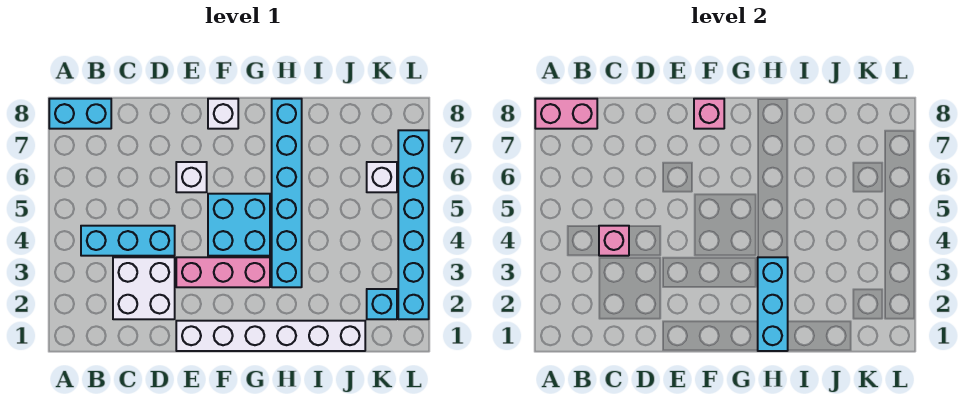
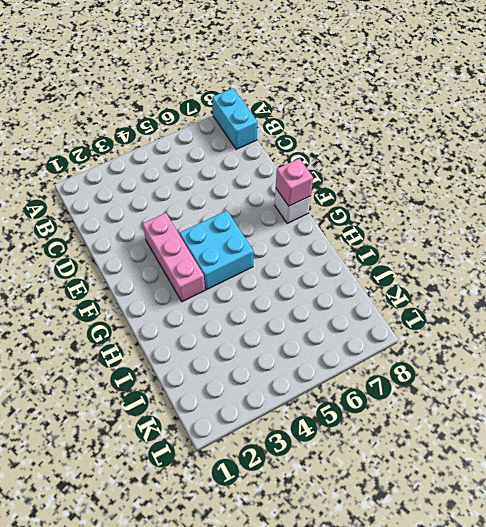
none -> cyan brick B4:D4 level 1
none -> white brick C2:D3 level 1
none -> white brick E1:J1 level 1

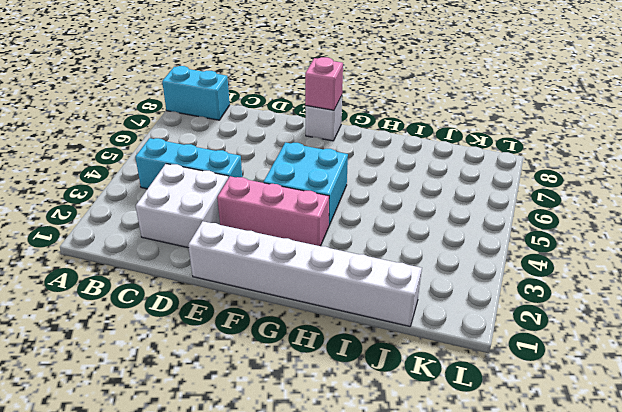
none -> white brick E6 level 1
none -> cyan brick H3:H8 level 1
none -> cyan brick K2 level 1

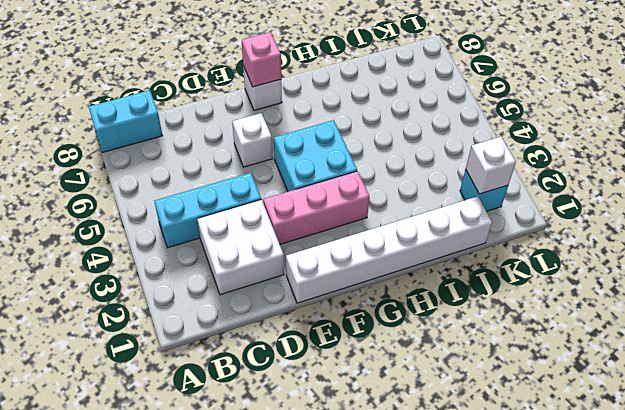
white brick K2 level 2 -> white brick K6 level 1
none -> cyan brick H3:H8 level 1
none -> cyan brick L2:L7 level 1
none -> pink brick A8:B8 level 2

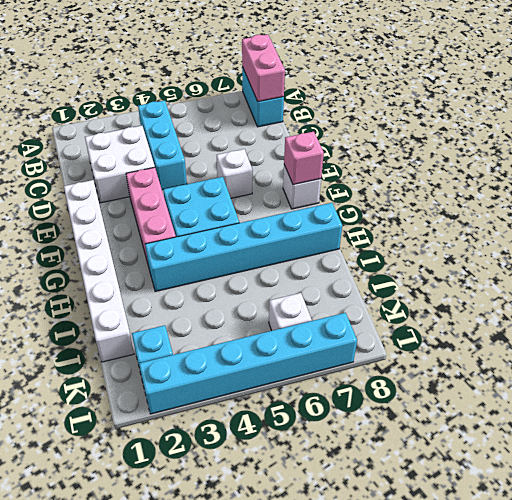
none -> pink brick C4 level 2
none -> cyan brick H1:H3 level 2

